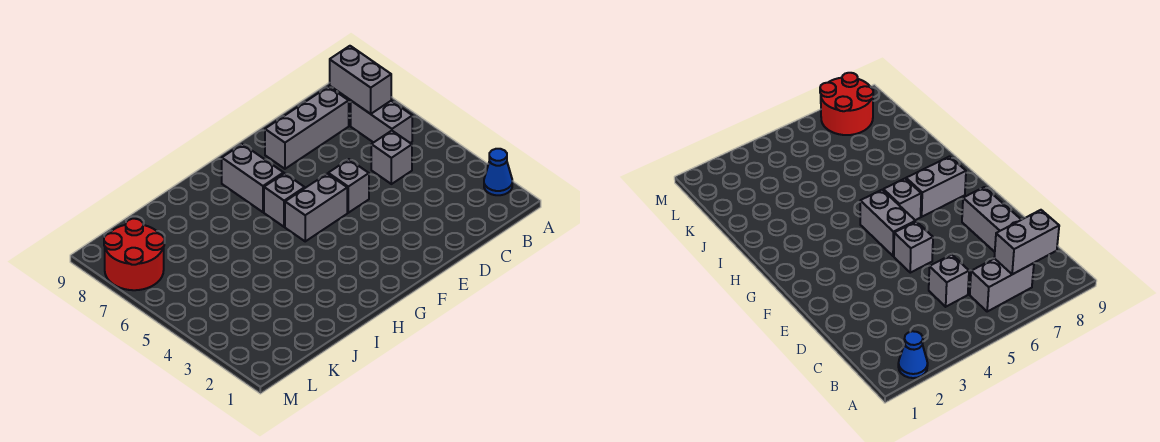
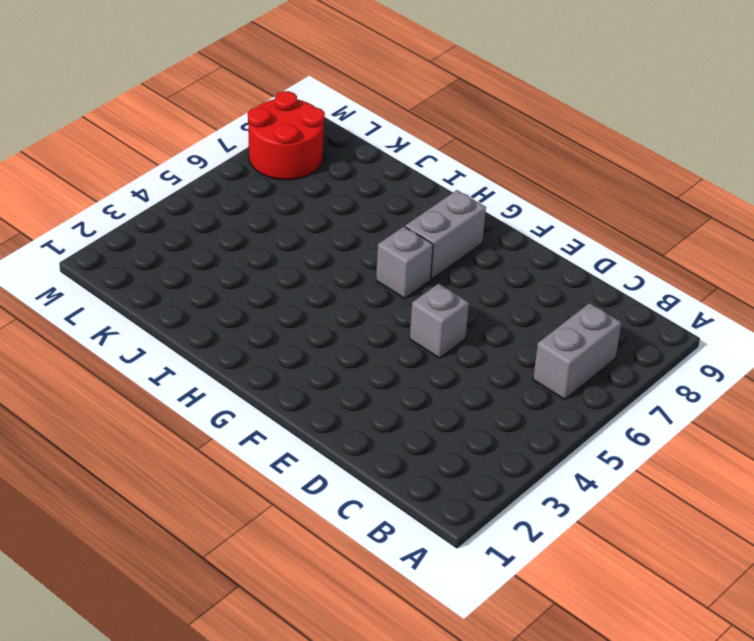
none -> blue cone A2 level 1
none -> grey brick C5 level 1

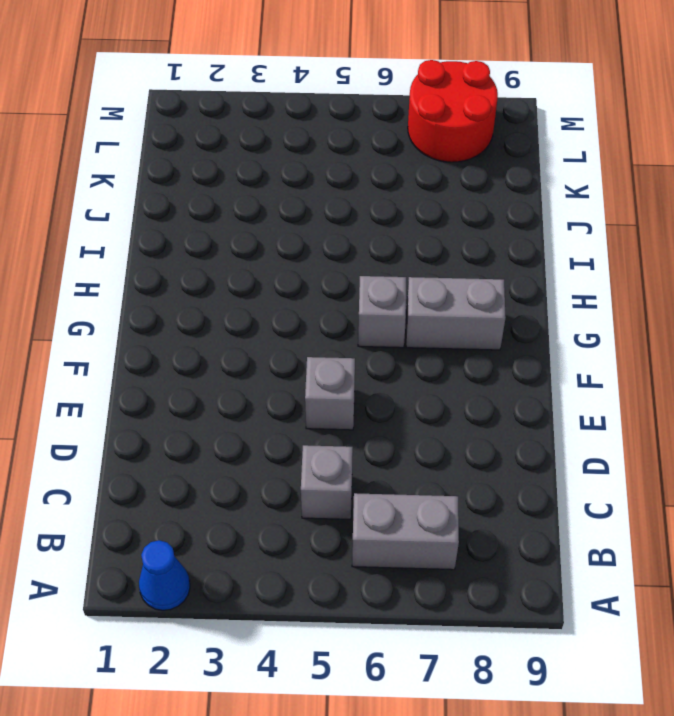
none -> grey brick C8:E8 level 1
none -> grey brick F5:G5 level 1

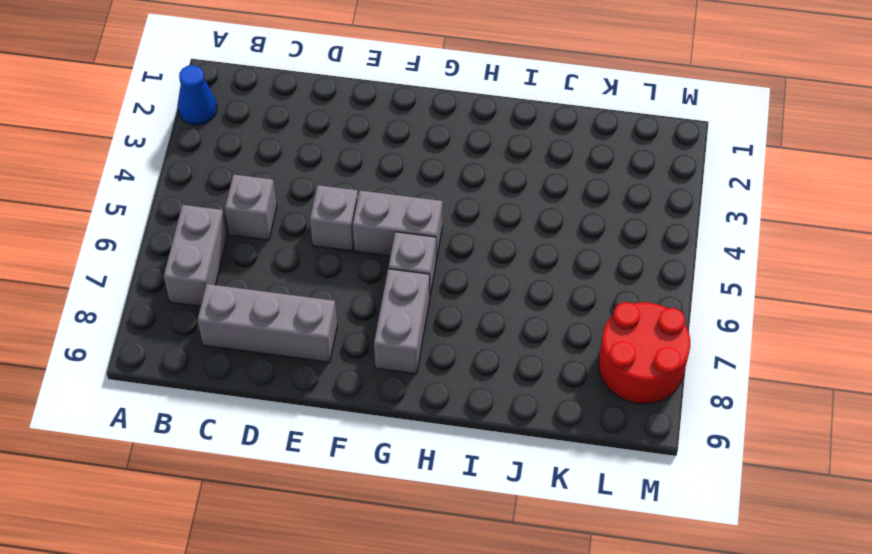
none -> grey brick B7:B8 level 2

